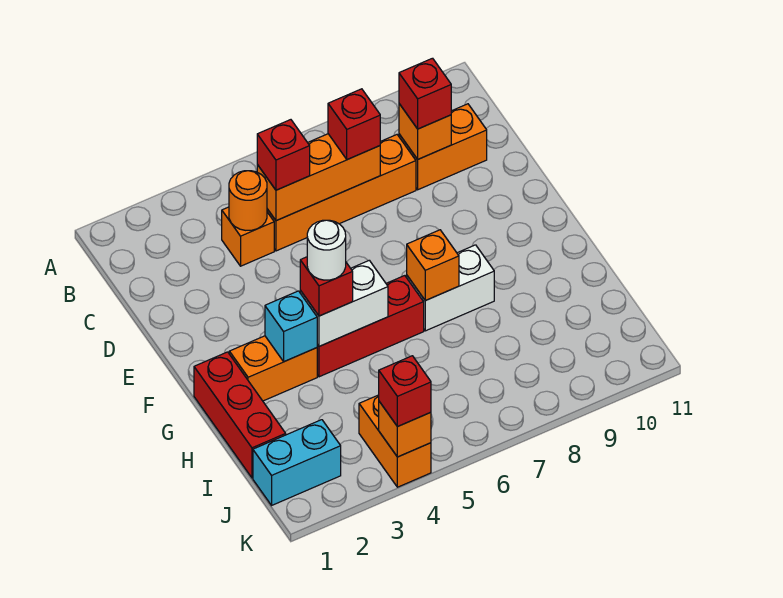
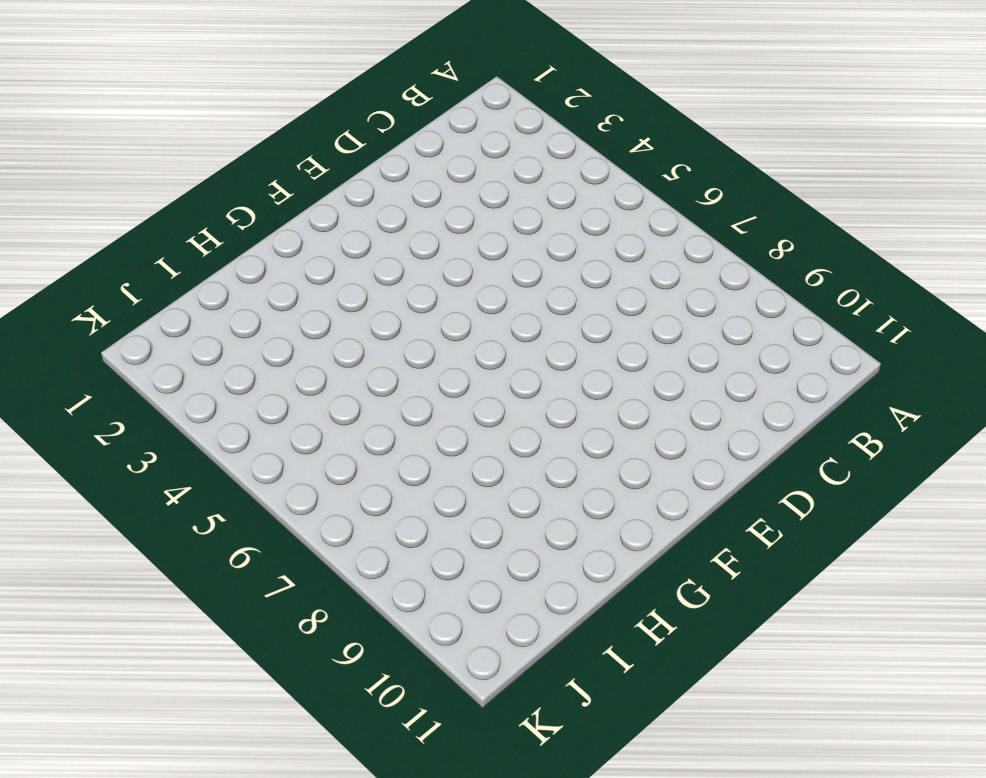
none -> orange brick C4 level 1
none -> orange brick C5:C8 level 1
none -> orange brick C9:C10 level 1

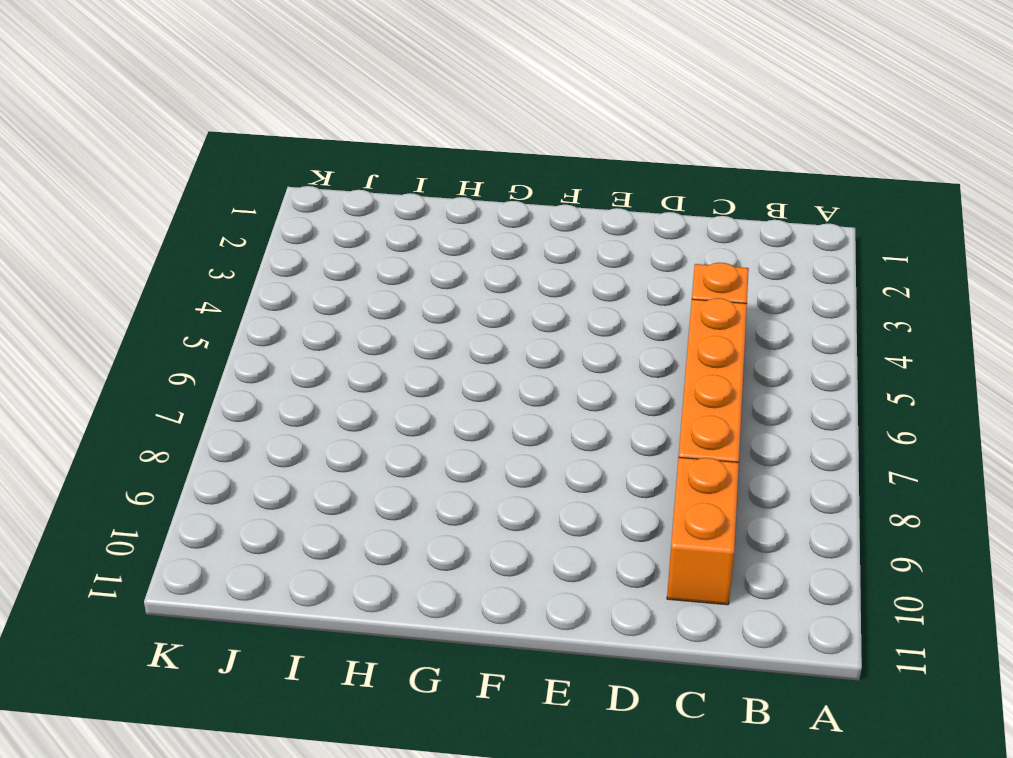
none -> red brick G1:I1 level 1
none -> orange brick G2:G3 level 1
none -> red brick G4:G6 level 1

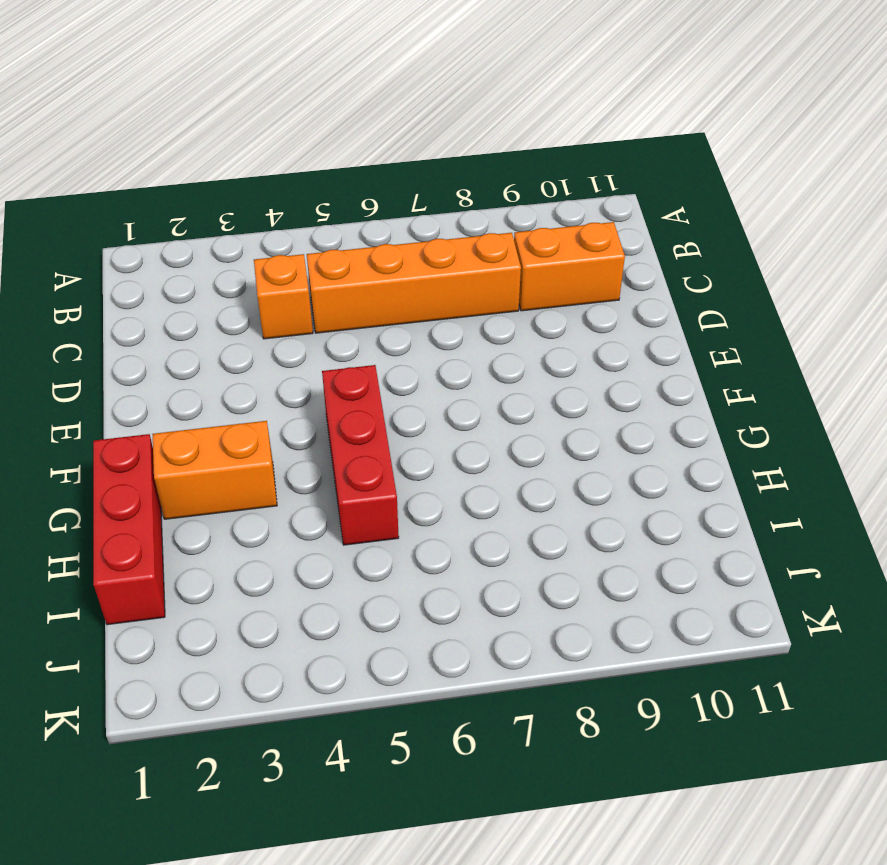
red brick F5:H5 level 1 -> red brick G4:G6 level 1
none -> white brick G7:G8 level 1
none -> cyan brick J1:J2 level 1
none -> orange brick J4:K4 level 1

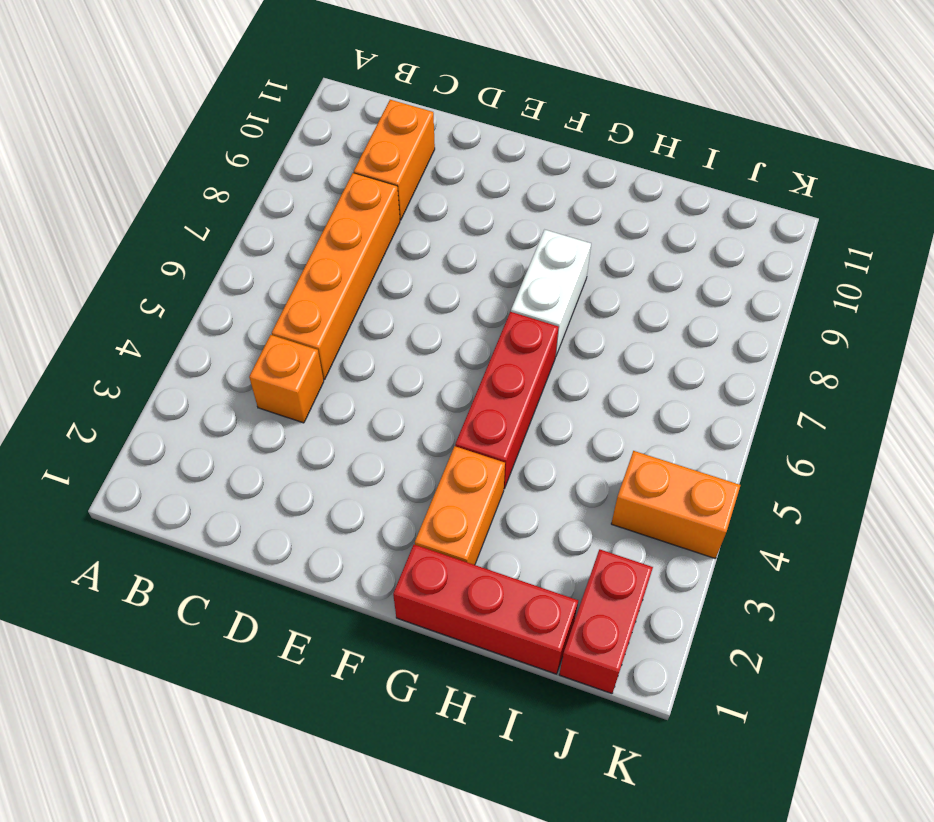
red brick J1:J2 level 1 -> cyan brick J1:J2 level 1
none -> orange round brick C4 level 2
none -> orange brick C5:C7 level 2
none -> orange brick C9 level 2

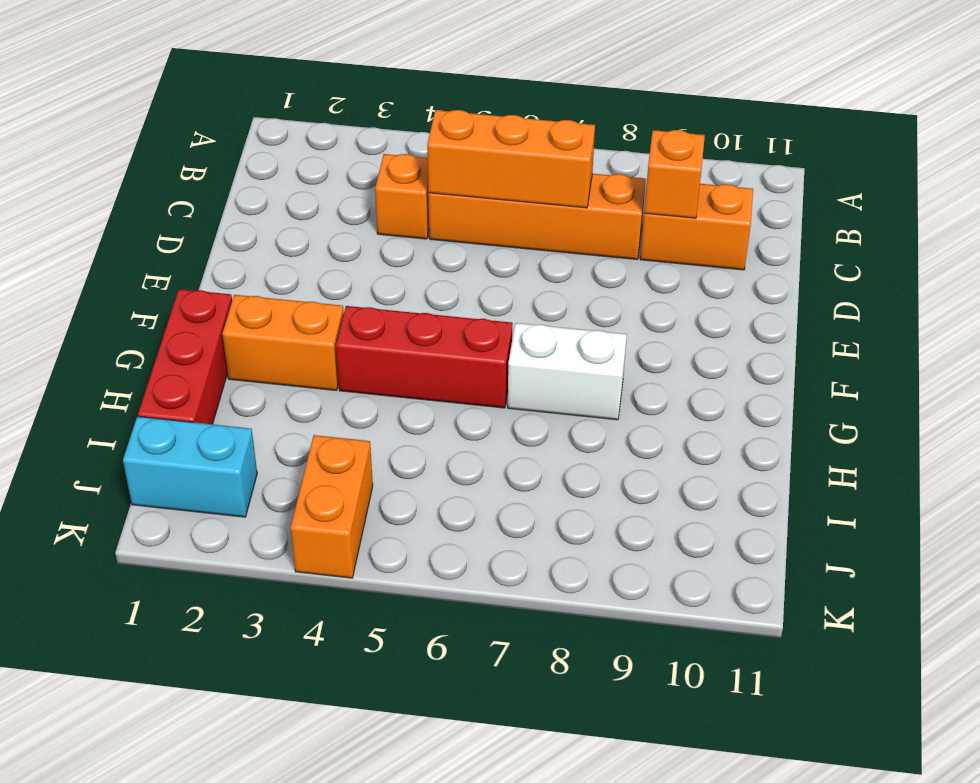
none -> orange round brick C4 level 2
none -> cyan brick G3 level 2
none -> white brick G4:G5 level 2

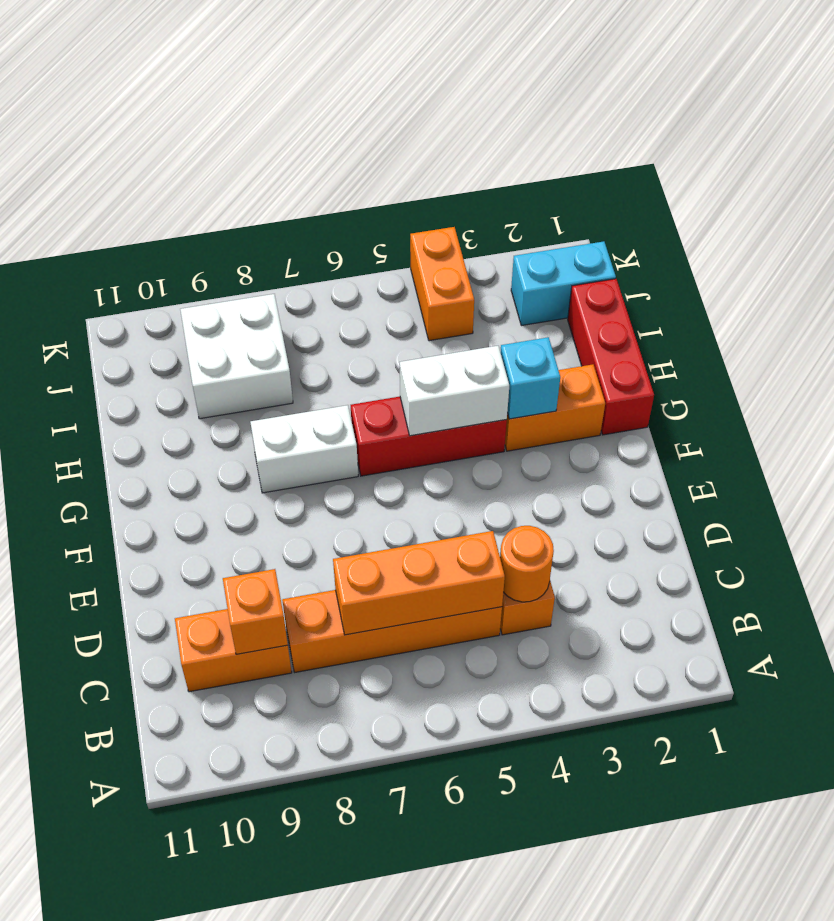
white brick I8:J9 level 1 -> none
none -> orange brick G7 level 2
none -> orange brick K4 level 2
none -> red brick C5 level 3

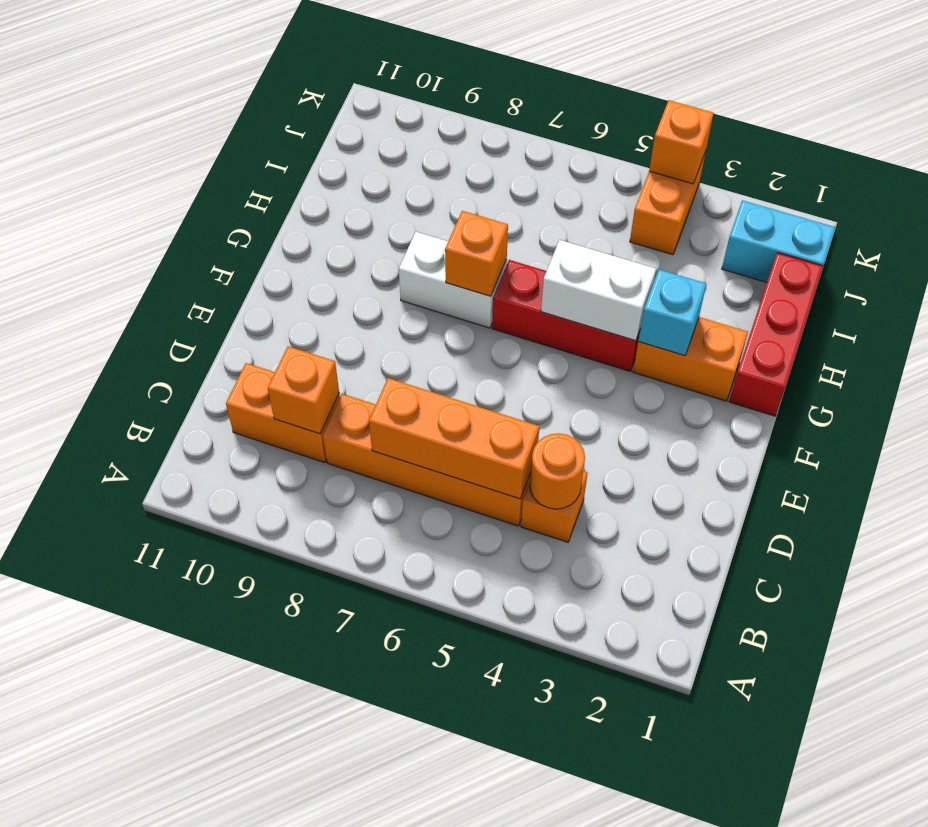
none -> red brick C5 level 3
none -> red brick C7 level 3
none -> red brick C9 level 3

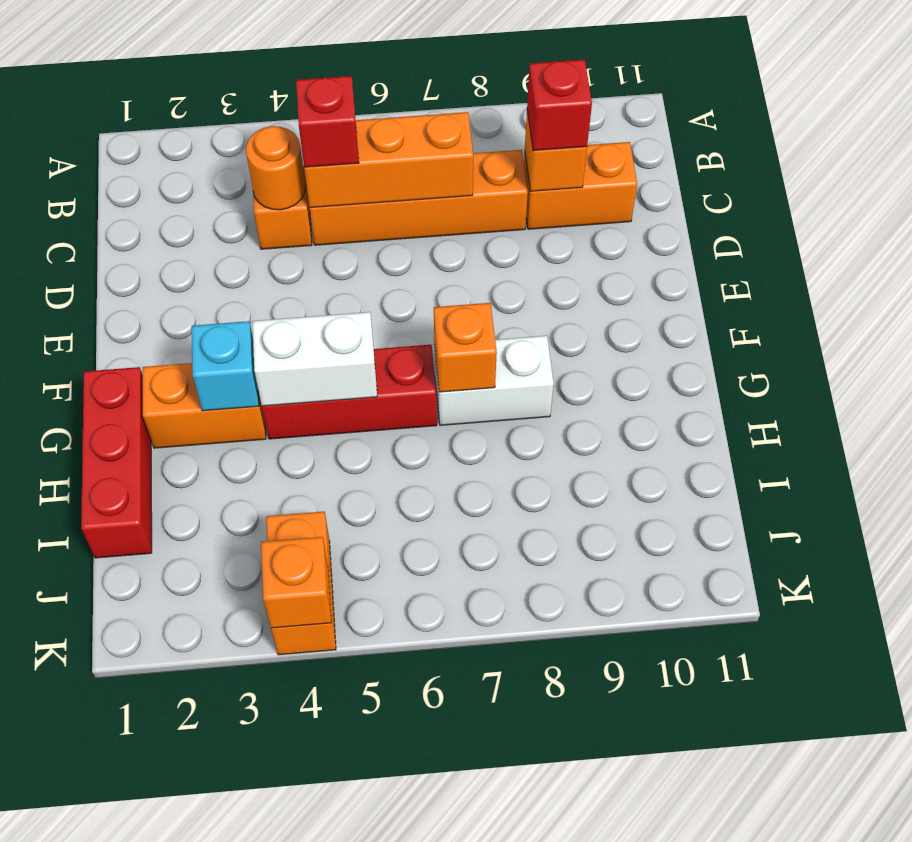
none -> cyan brick J1:J2 level 1
none -> red brick C7 level 3
none -> red brick G4 level 3

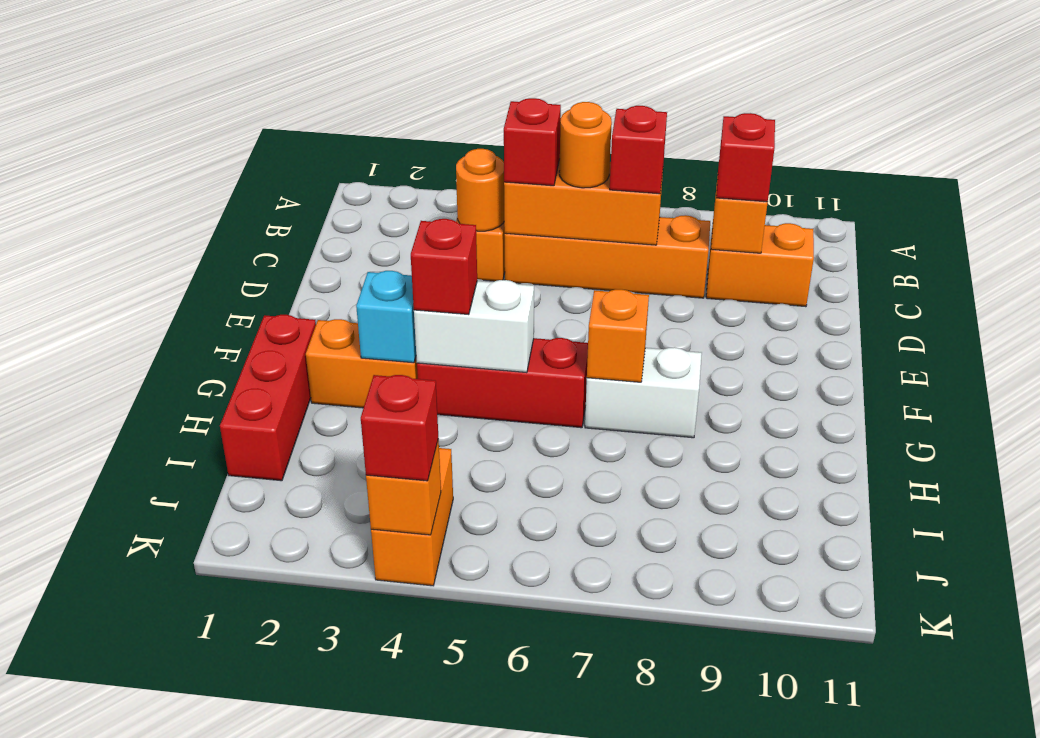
orange round brick C6 level 3 -> none
none -> cyan brick J1:J2 level 1
none -> white round brick G4 level 4

